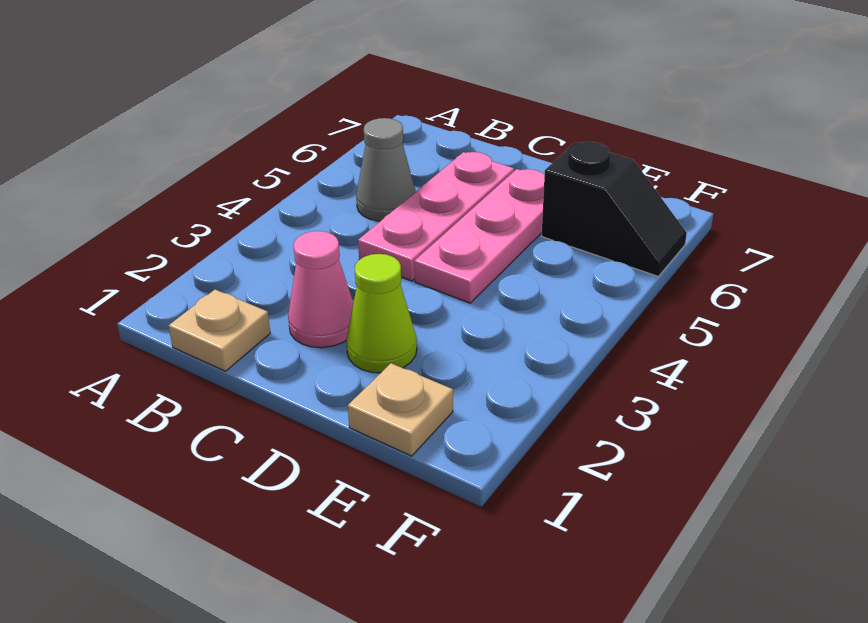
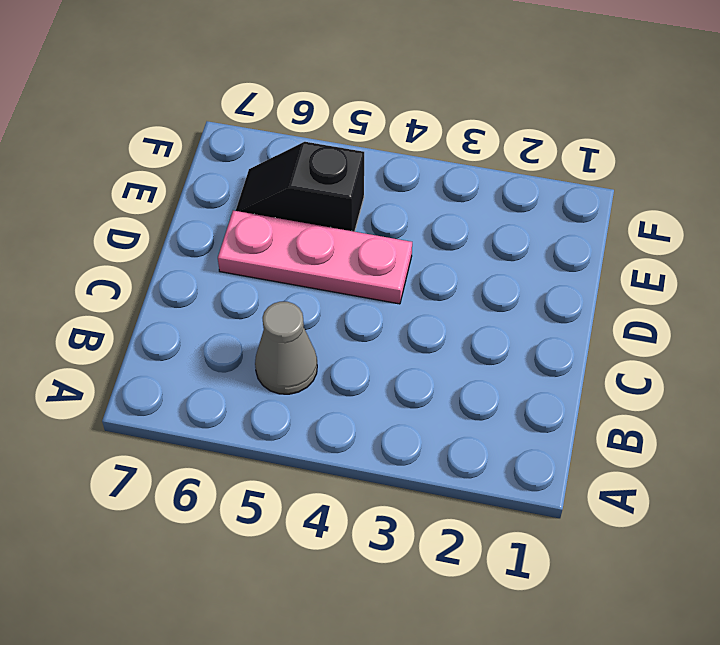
black slope E5:E6 level 1 top 5 -> black slope E6:F6 level 1 top E
none -> tan plate B1 level 1
none -> pink cone C2 level 1

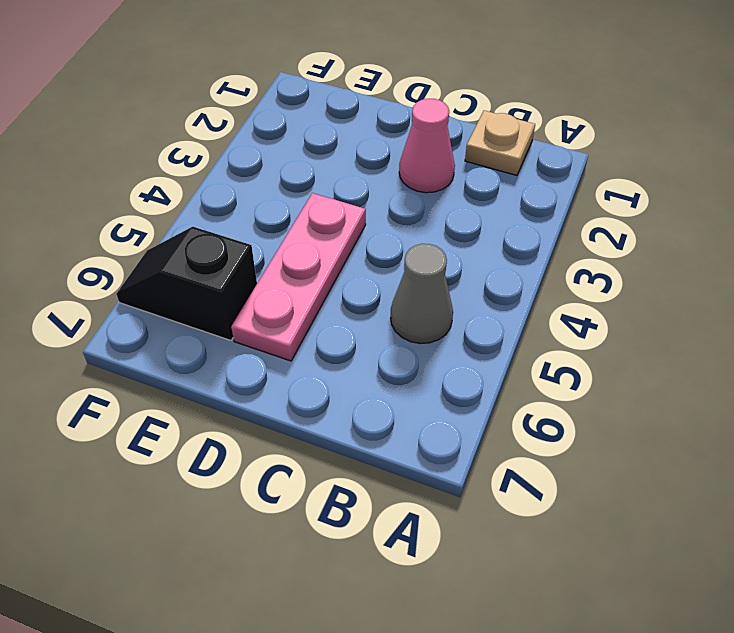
none -> pink plate C4:C6 level 1
none -> lime cone D2 level 1

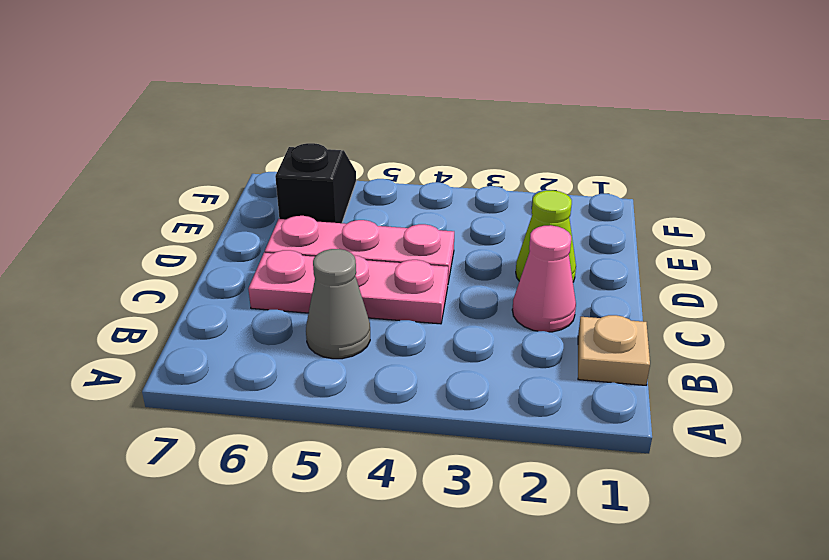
none -> tan plate E1 level 1

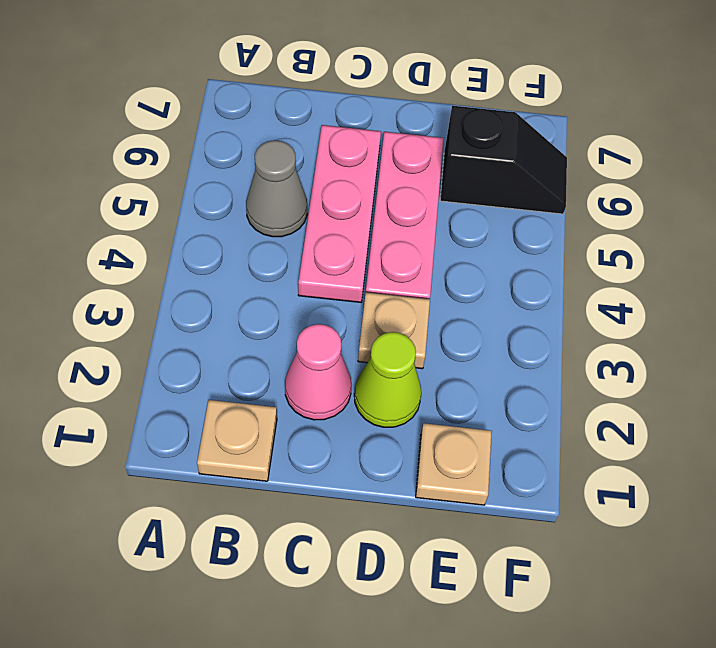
tan plate D3 level 1 -> none

